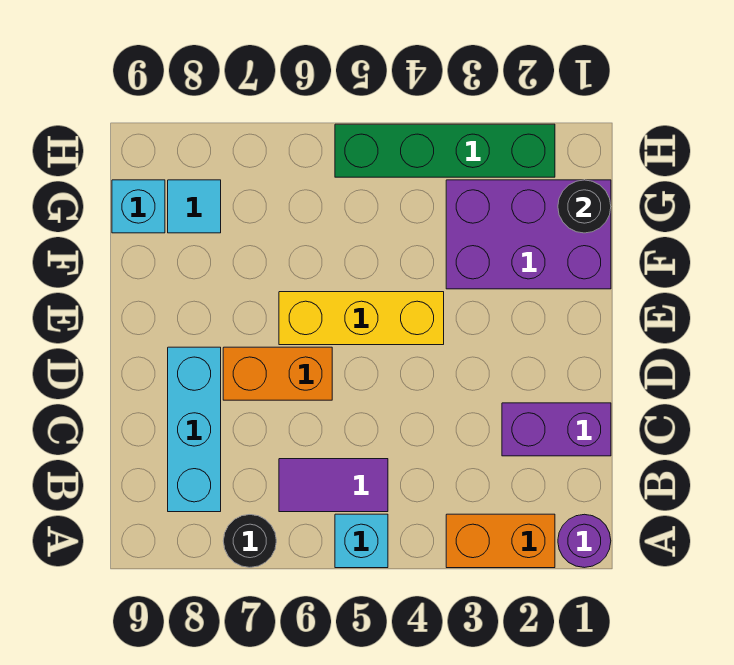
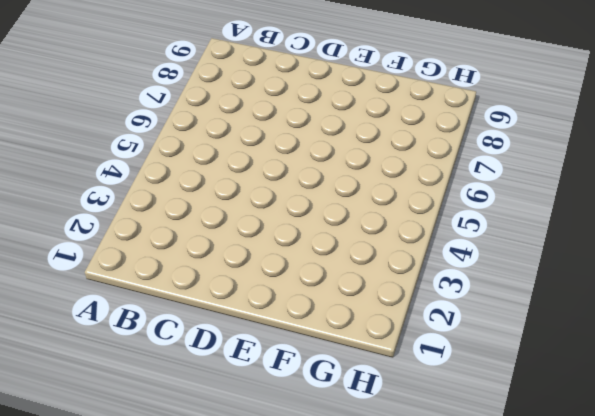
none -> purple round brick A1 level 1
none -> orange brick A2:A3 level 1
none -> cyan brick A5 level 1

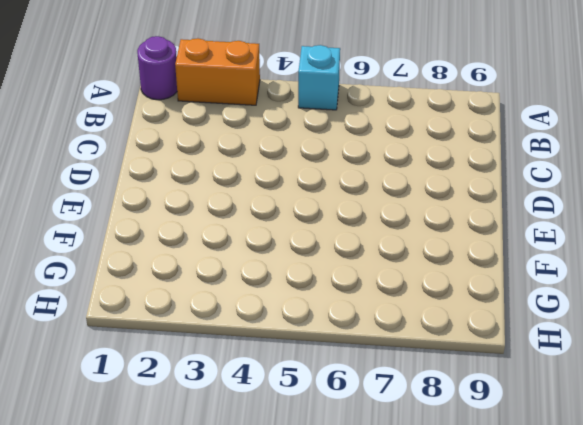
none -> black round brick A7 level 1
none -> purple tile B5:B6 level 1
none -> cyan brick B8:D8 level 1

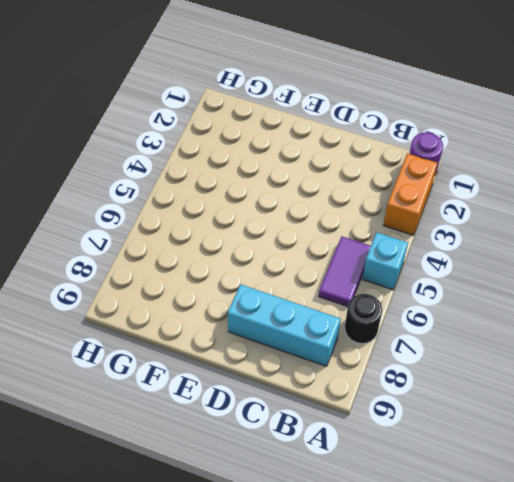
none -> purple brick C1:C2 level 1
none -> orange brick D6:D7 level 1
none -> yellow brick E4:E6 level 1

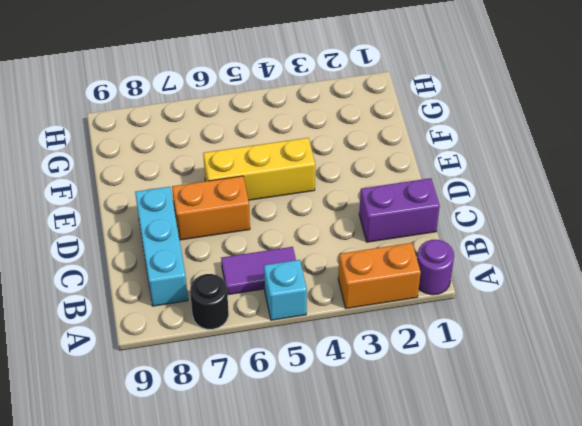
none -> purple brick F1:G3 level 1
none -> cyan tile G8 level 1
none -> cyan brick G9 level 1

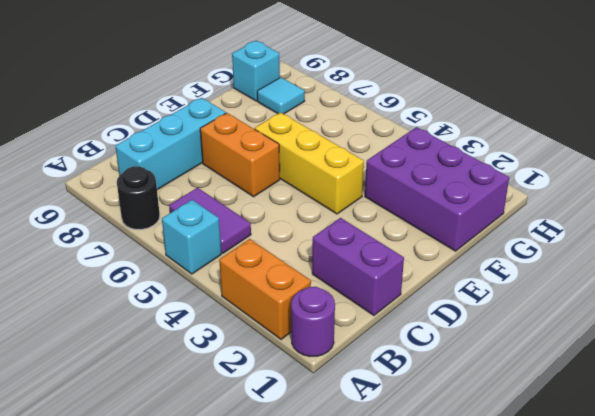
none -> green brick H2:H5 level 1
none -> black round brick G1 level 2

